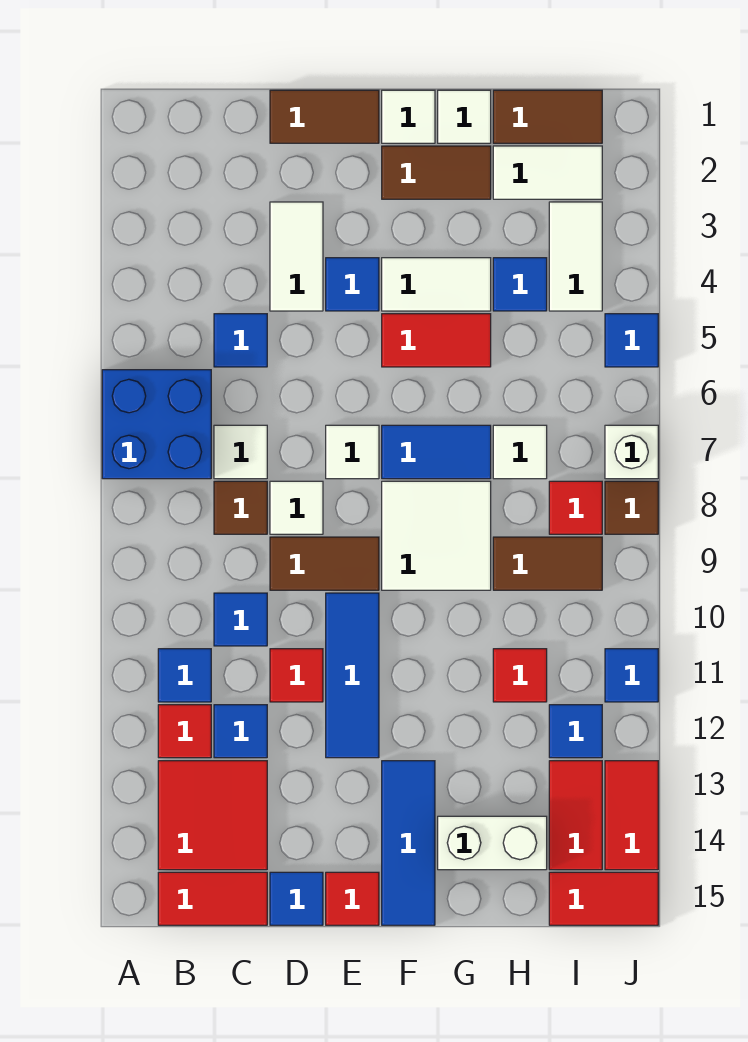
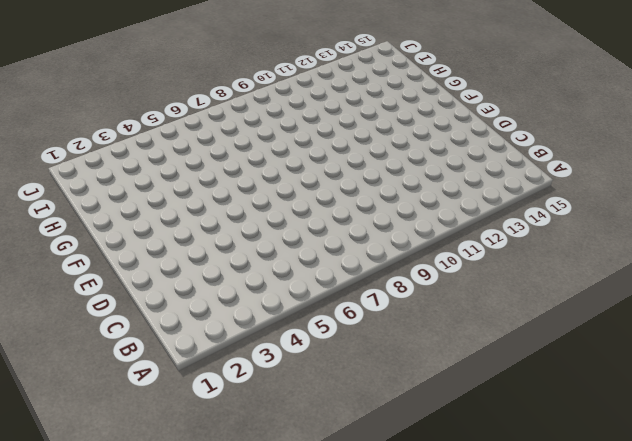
none -> blue brick A6:B7 level 1
none -> blue tile B11 level 1
none -> red tile B12 level 1
none -> red tile B13:C14 level 1

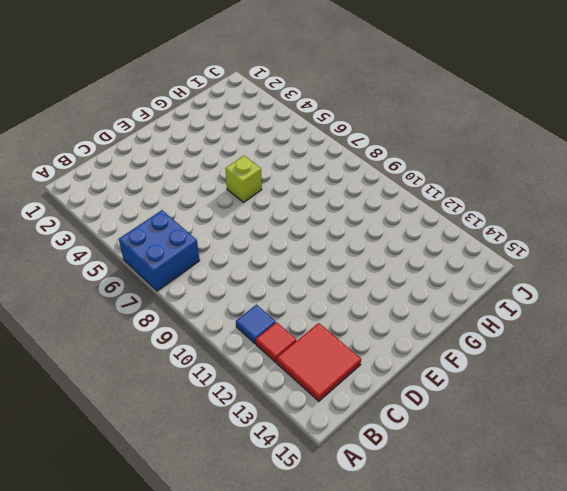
lime brick F6 level 1 -> none
none -> red tile B15:C15 level 1
none -> blue tile C5 level 1
none -> white tile C7 level 1
none -> brown tile C8 level 1

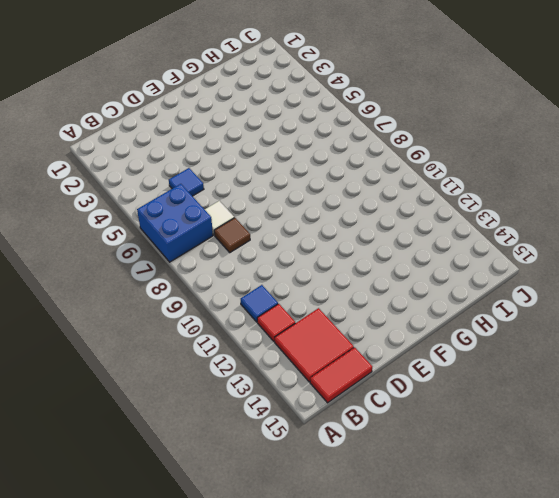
none -> blue tile C10 level 1
none -> blue tile C12 level 1
none -> brown tile D1:E1 level 1
none -> white tile D3:D4 level 1

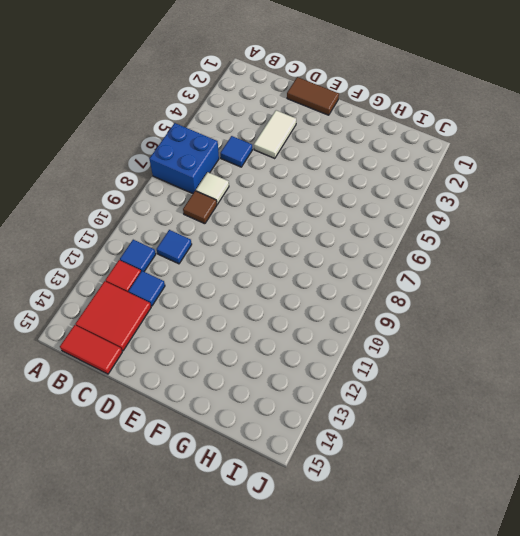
none -> white tile D8 level 1
none -> brown tile D9:E9 level 1
none -> red tile D11 level 1
none -> blue tile D15 level 1

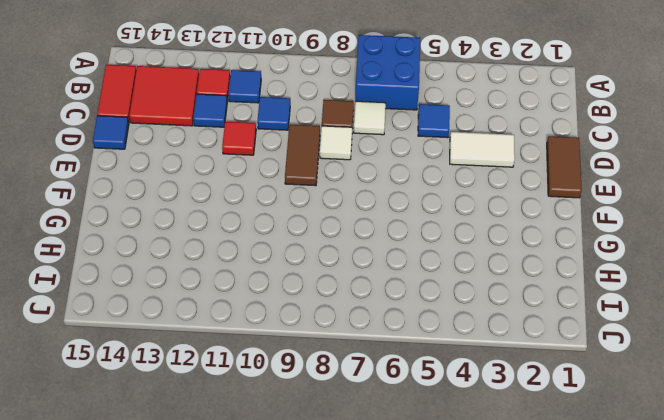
none -> blue tile E4 level 1
none -> white tile E7 level 1
none -> blue tile E10:E12 level 1
none -> red tile E15 level 1

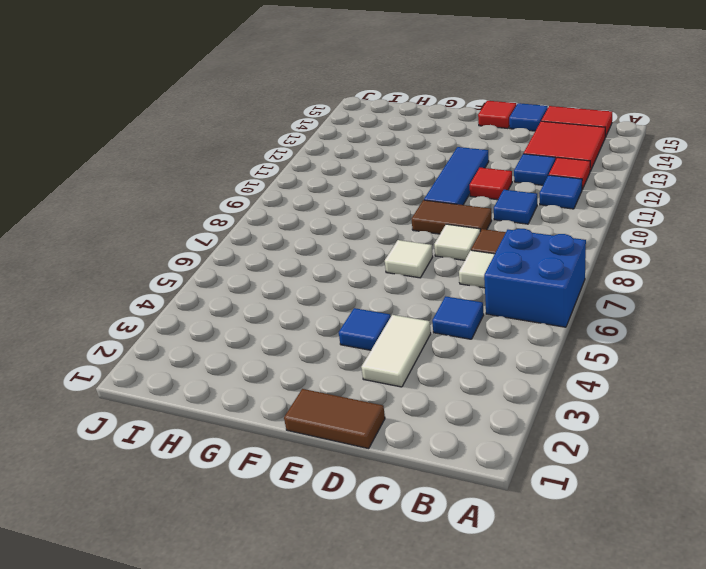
none -> white tile F1 level 1
none -> brown tile F2:G2 level 1
none -> white tile F4:G4 level 1
none -> red tile F5:G5 level 1

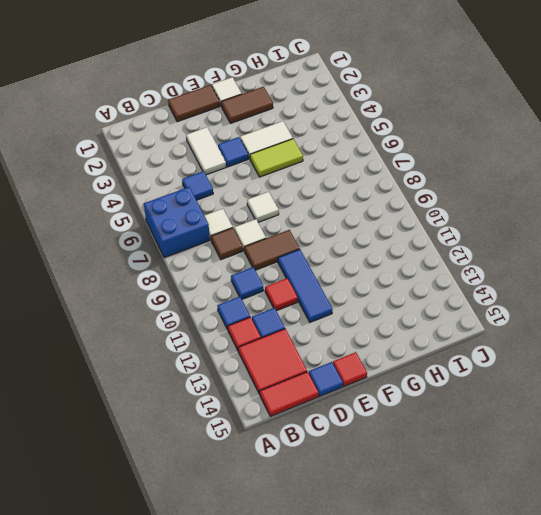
lime tile F5:G5 level 1 -> red tile F5:G5 level 1
none -> blue tile F7:G7 level 1
none -> white tile F8:G9 level 1
none -> blue tile F13:F15 level 1
none -> white tile G1 level 1

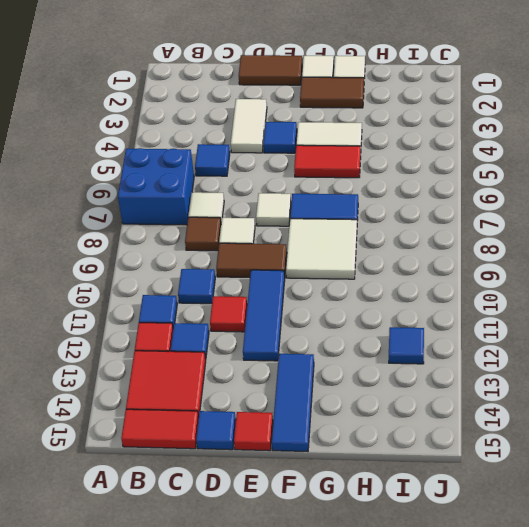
none -> white brick G14:H14 level 1
none -> brown tile H1:I1 level 1
none -> white tile H2:I2 level 1
none -> blue tile H4 level 1

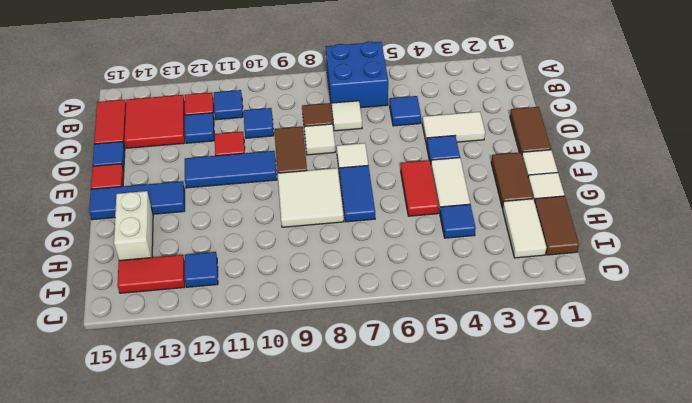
none -> white tile H7 level 1
none -> brown tile H9:I9 level 1
none -> red tile H11 level 1
none -> white tile I3:I4 level 1

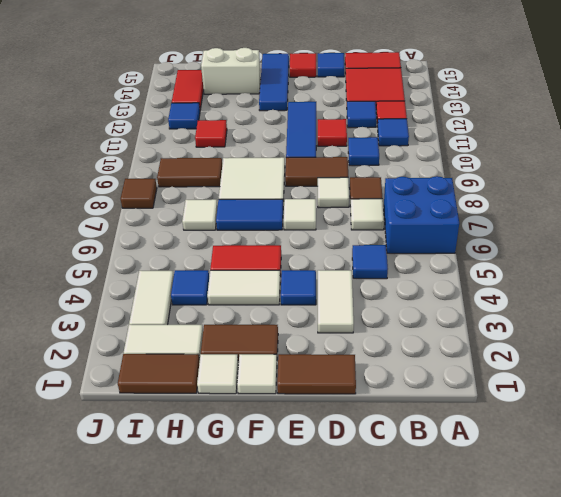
none -> red tile I8 level 1
none -> red tile I15:J15 level 1
none -> blue tile J5 level 1
none -> white brick J7 level 1

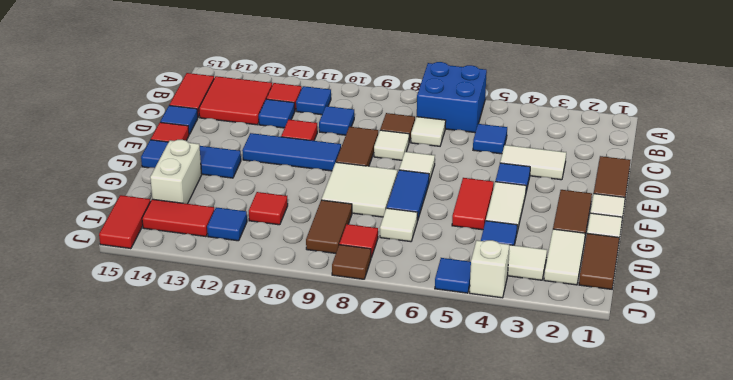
white brick J4 level 1 -> white brick J7 level 1
none -> blue tile J11 level 1
none -> red tile J13:J14 level 1

